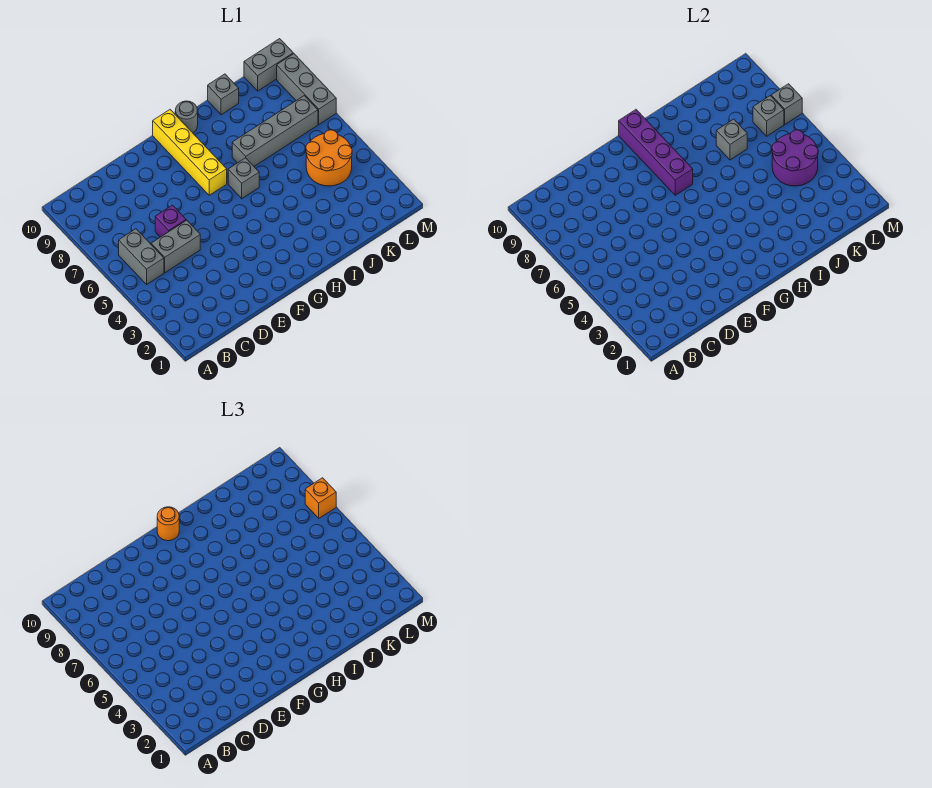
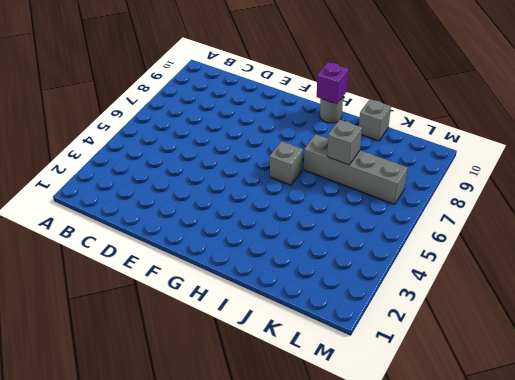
purple brick H10 level 2 -> purple brick D6 level 1
none -> grey brick B5:B6 level 1
none -> grey brick C5:D5 level 1
none -> yellow brick G7:G10 level 1

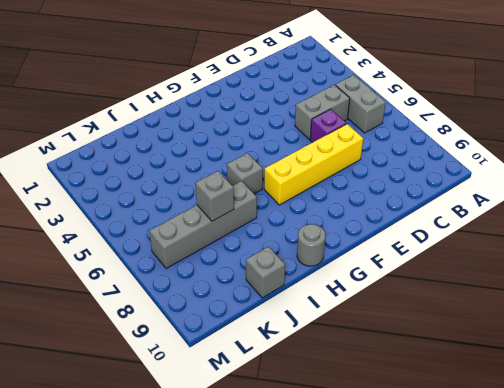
yellow brick D7:G7 level 1 -> yellow brick G7:G10 level 1
none -> orange round brick K4:L5 level 1
none -> grey brick L10:M10 level 1
none -> grey brick M7:M9 level 1

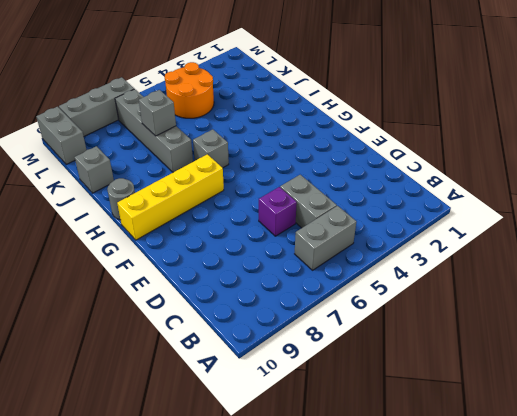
none -> purple brick G7:G10 level 2
none -> purple round brick K4:L5 level 2
none -> grey brick L7 level 2

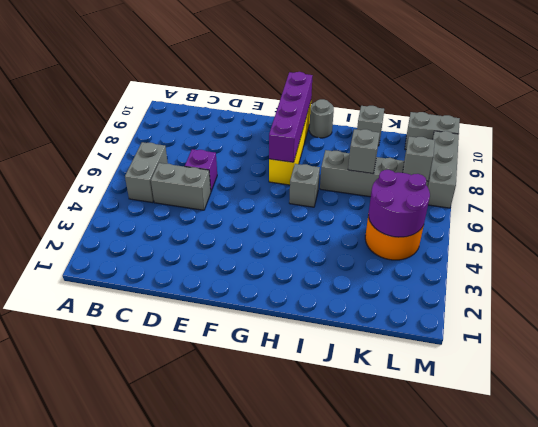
none -> grey brick M7 level 2
none -> orange round brick G10 level 3
none -> orange brick M7 level 3

